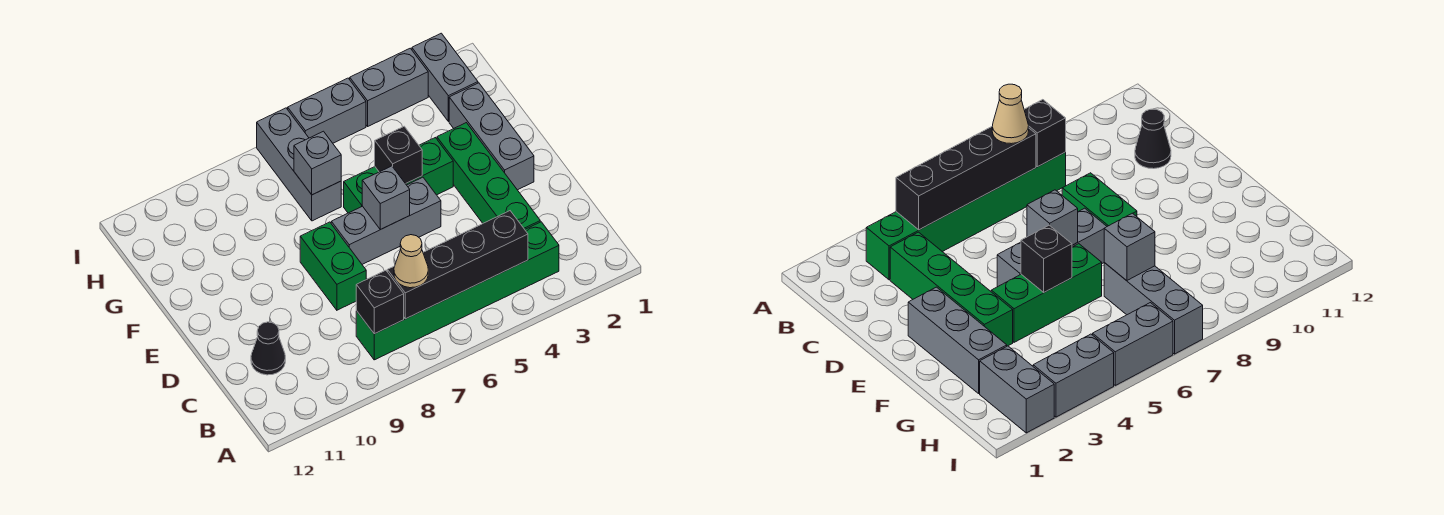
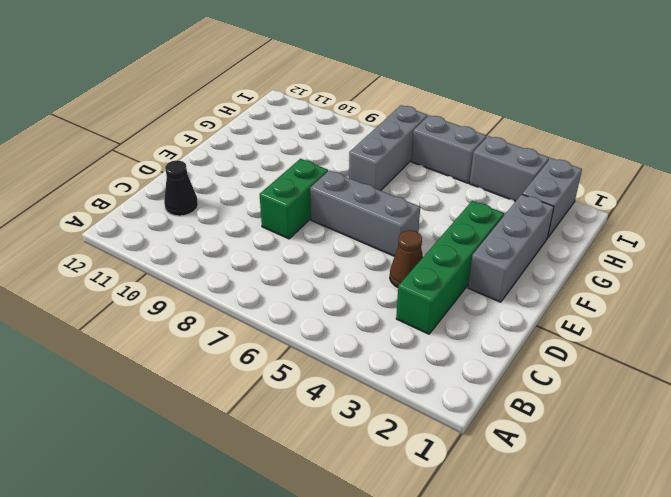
brown cone D4 level 1 -> none
none -> green brick B3:B8 level 1
none -> green brick F4:F6 level 1
none -> black brick B4:B7 level 2

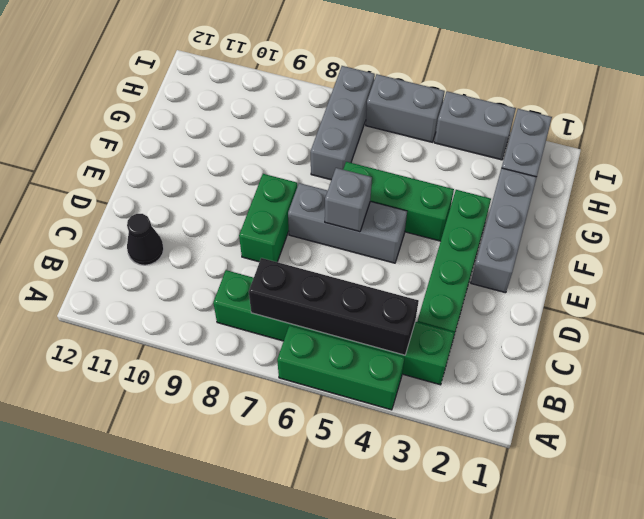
green brick A4:A6 level 1 -> none
none -> black brick B8 level 2
none -> black brick F5 level 2
none -> grey brick G7 level 2

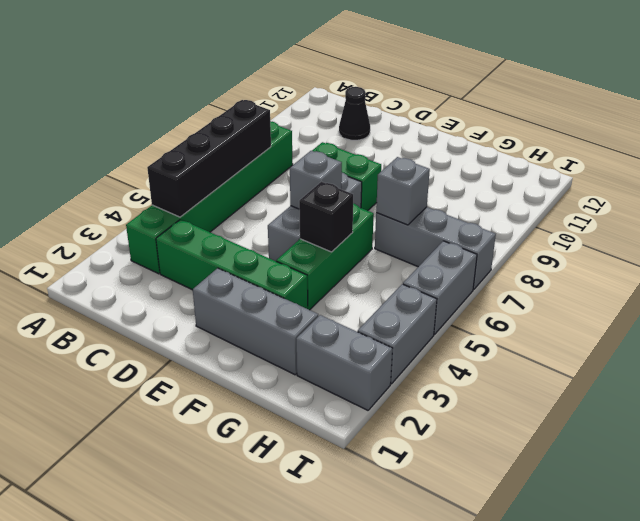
none -> black brick B8 level 2
none -> tan cone B7 level 3

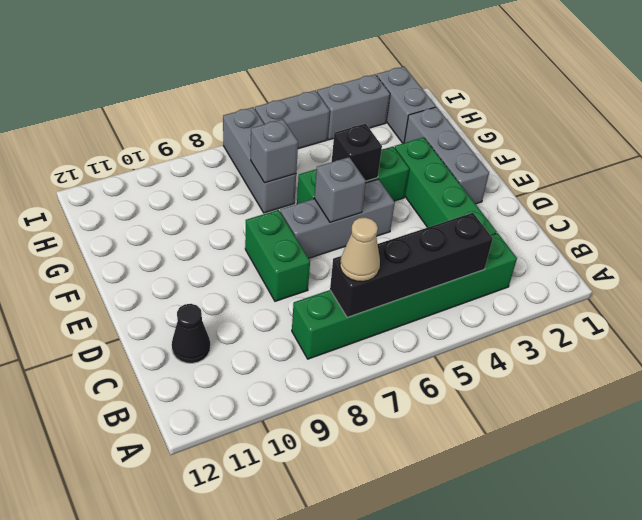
none -> black brick B8 level 2

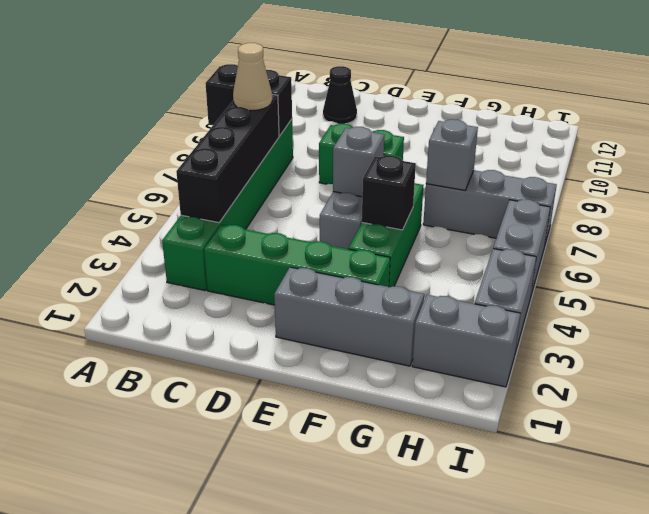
black brick A8:B8 level 2 -> black brick B8 level 2

